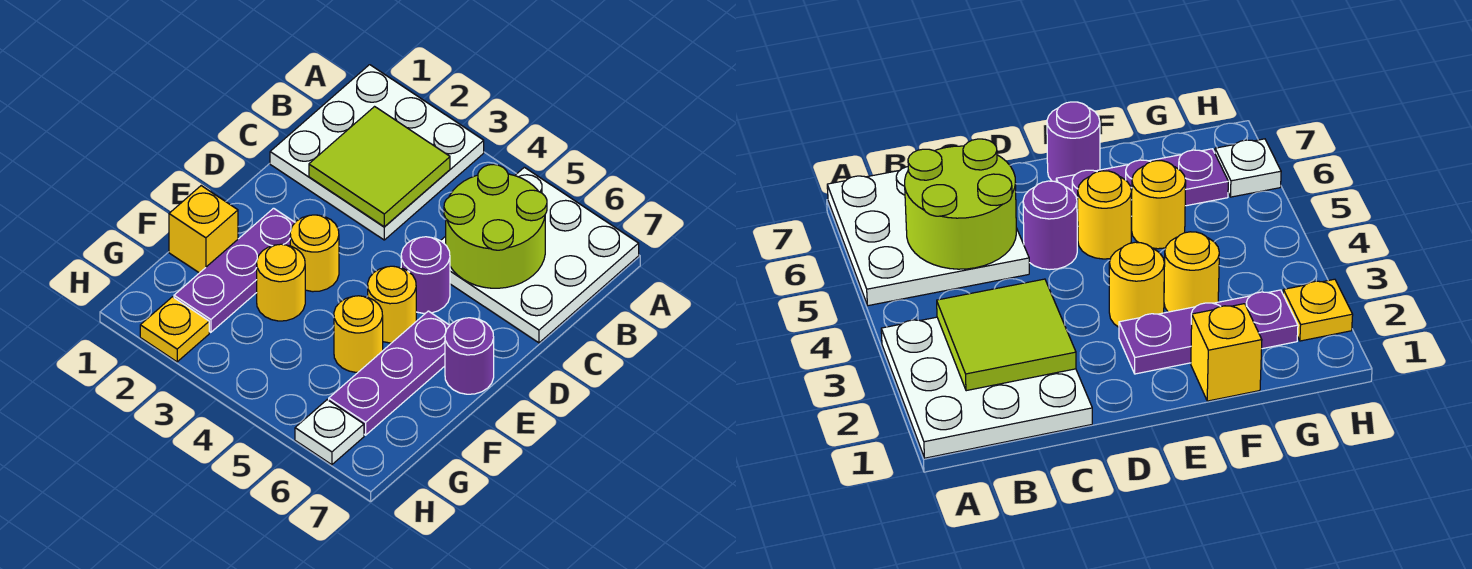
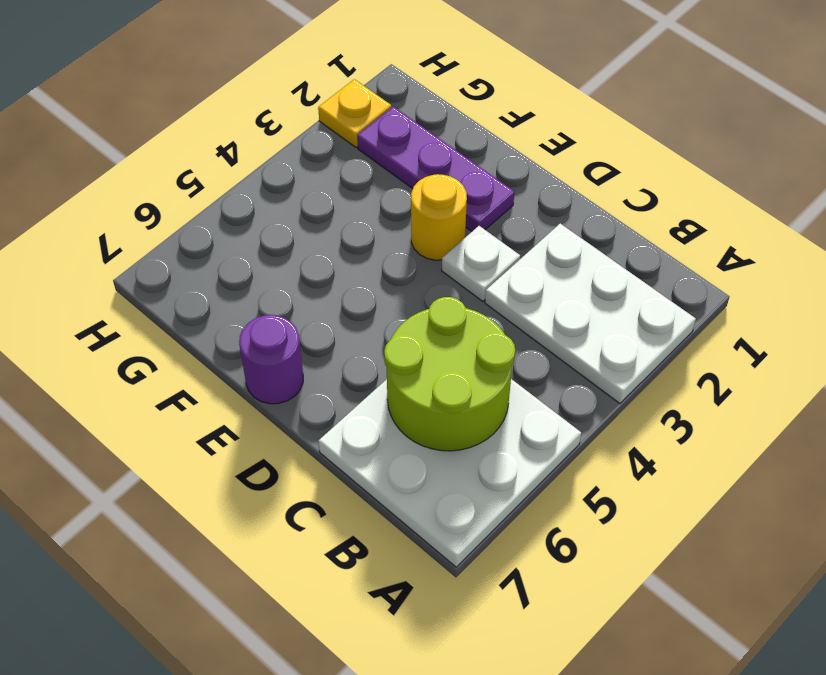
white plate A2:C3 level 1 -> white plate A1:C3 level 1
white plate D3 level 1 -> white plate H6 level 1
none -> purple round brick D5 level 1
none -> yellow round brick E5 level 1
none -> purple plate E6:G6 level 1

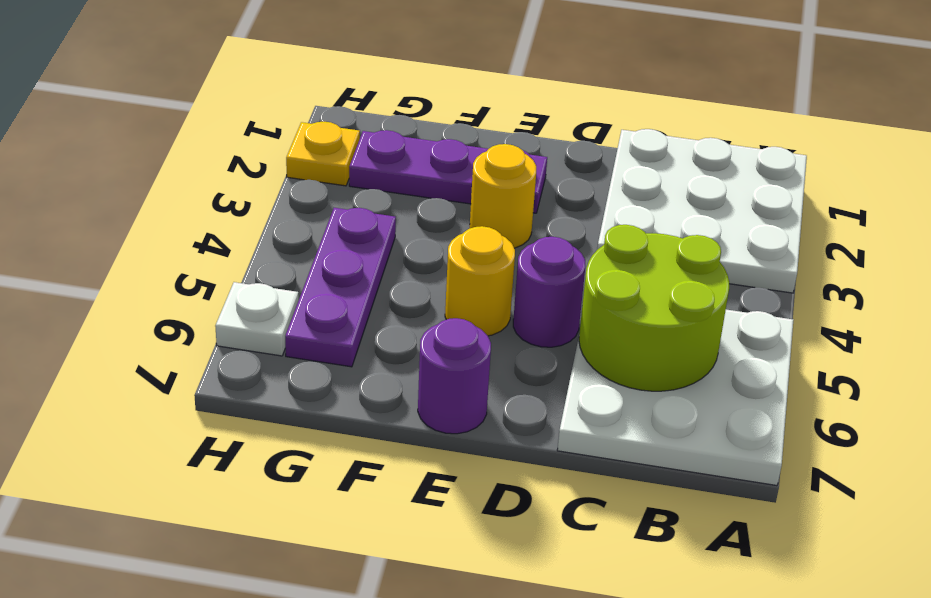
purple plate G4:G6 level 1 -> purple plate E6:G6 level 1
none -> yellow brick F1 level 1
none -> yellow round brick F3 level 1
none -> yellow round brick F5 level 1

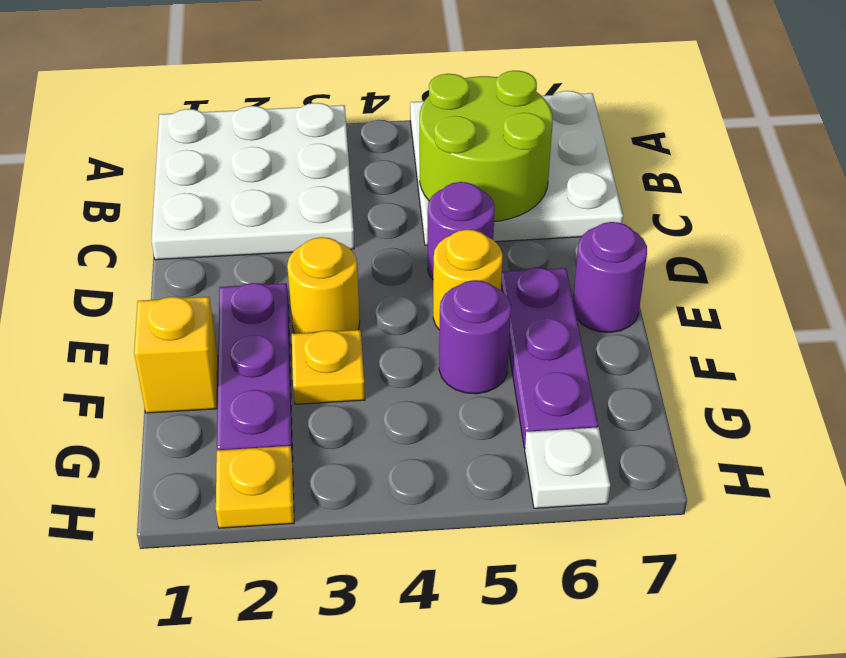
yellow plate F3 level 1 -> yellow round brick F3 level 1
purple round brick F5 level 1 -> yellow round brick F5 level 1
none -> lime tile B2:C3 level 2

